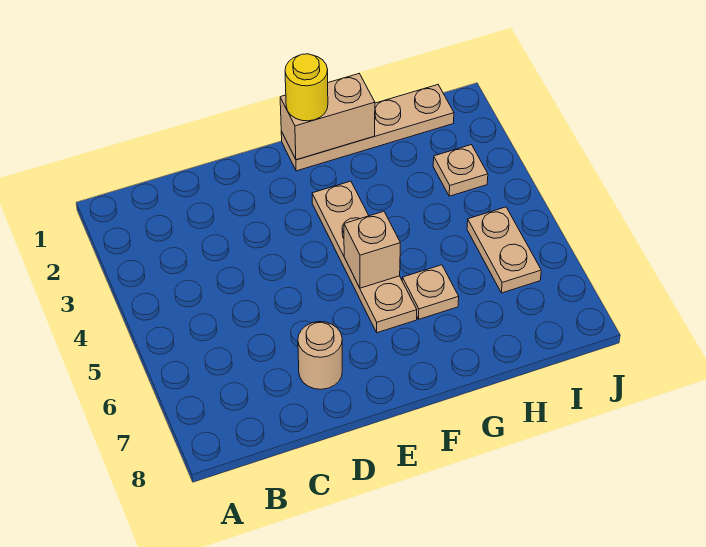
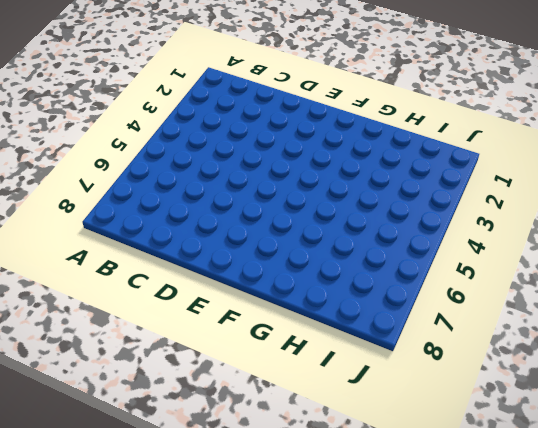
none -> tan round brick D7 level 1
none -> tan plate F1:I1 level 1

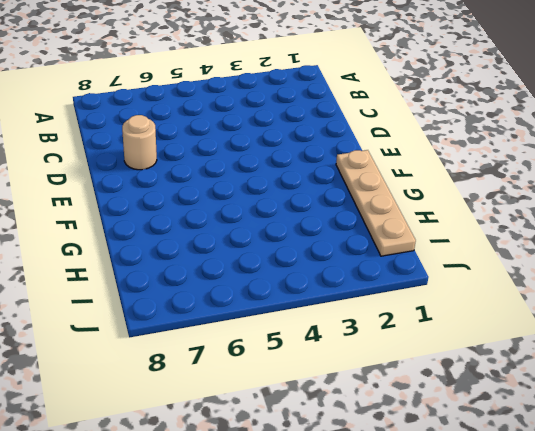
none -> tan plate F3:F6 level 1
none -> tan plate G6 level 1

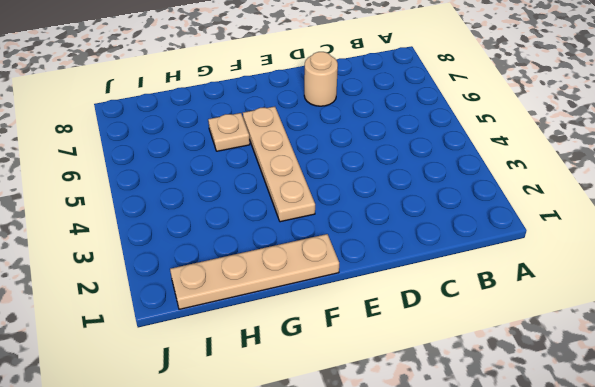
none -> tan plate I3 level 1
none -> tan plate I5:I6 level 1

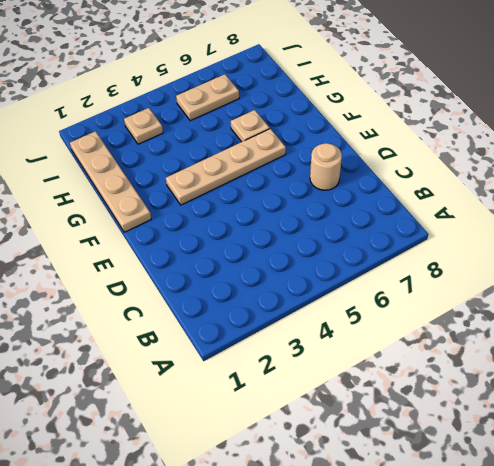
none -> tan brick F1:G1 level 2
none -> tan brick F5 level 2

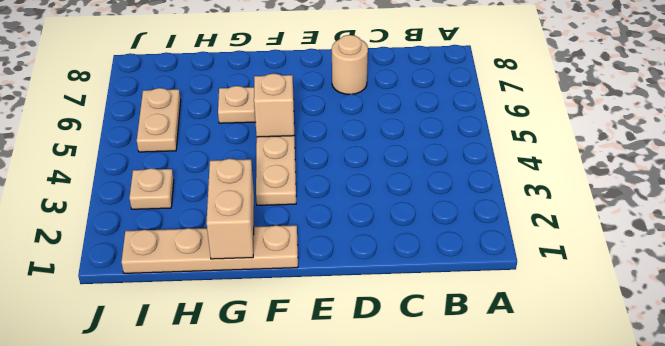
tan brick G1:G2 level 2 -> tan brick F1:G1 level 2
none -> yellow round brick F1 level 3

